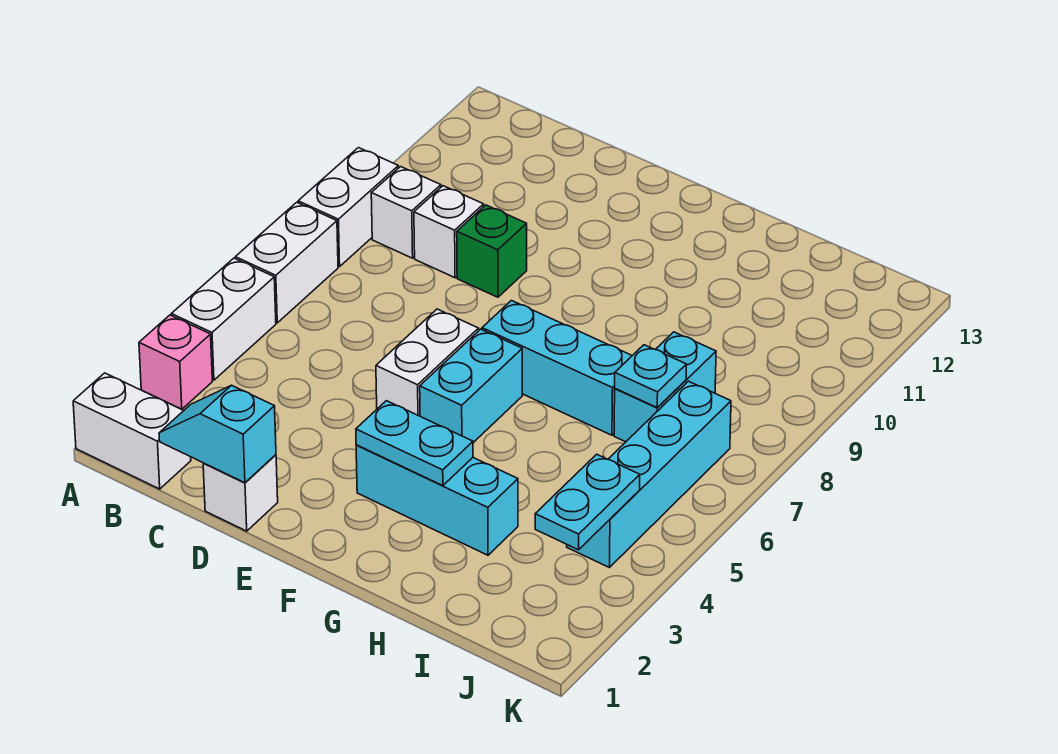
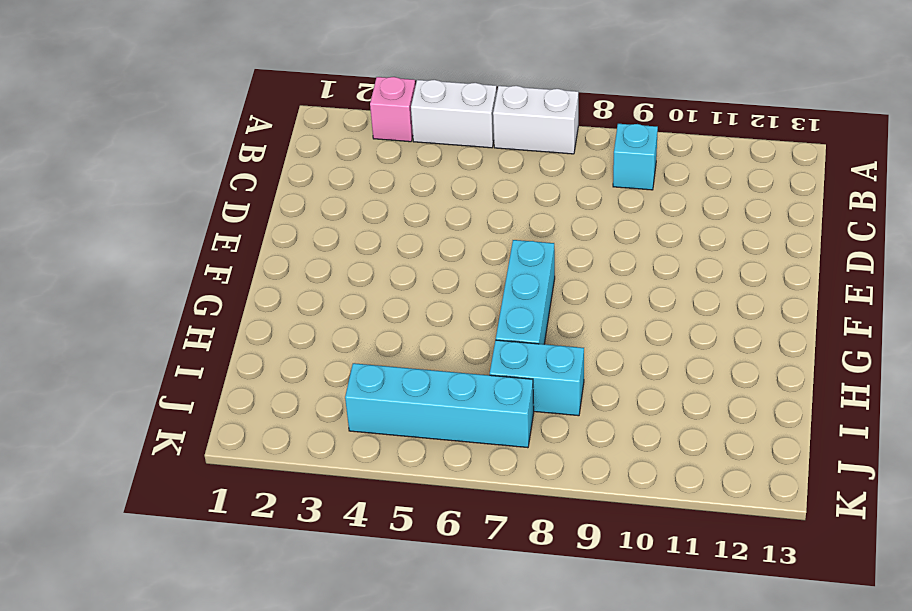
cyan brick B9 level 1 -> white brick B9 level 1
none -> white brick A1:B1 level 1
none -> white brick A8:A9 level 1
none -> white brick C9 level 1

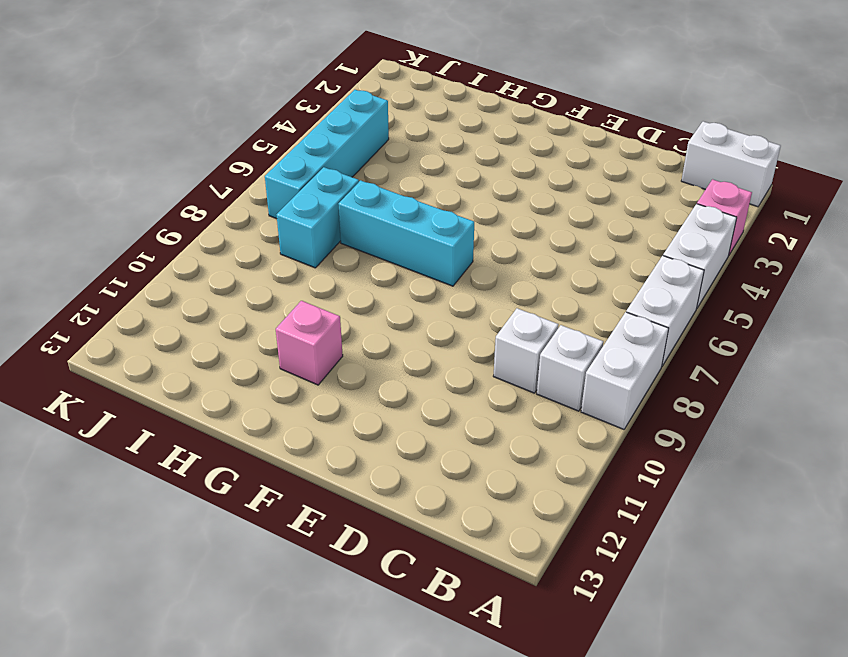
pink brick G11 level 1 -> none
none -> white brick D1 level 1
none -> green brick D9 level 1
none -> white brick E5:E6 level 1

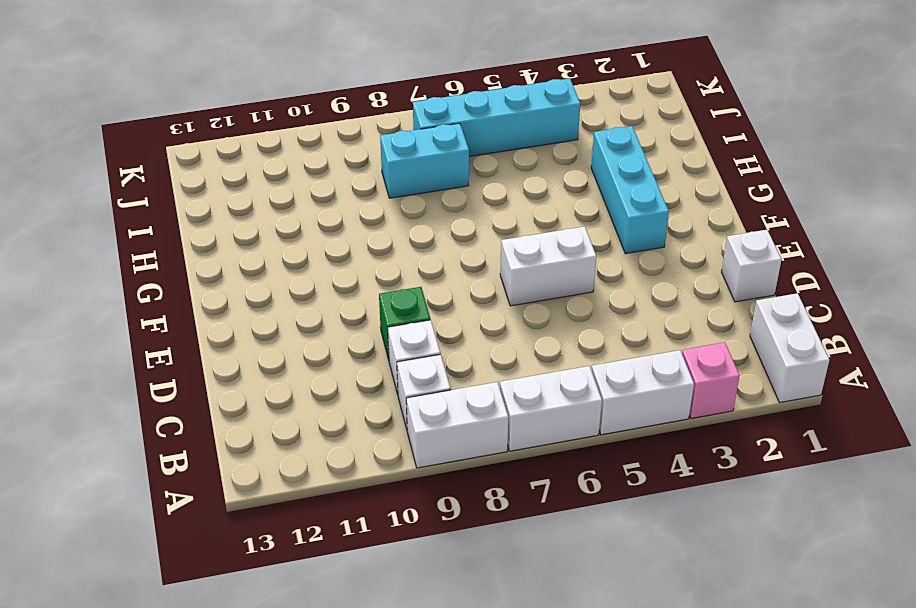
none -> cyan brick F5:F6 level 1
none -> cyan brick F7:H7 level 1
none -> cyan slope C1:D1 level 2 top D

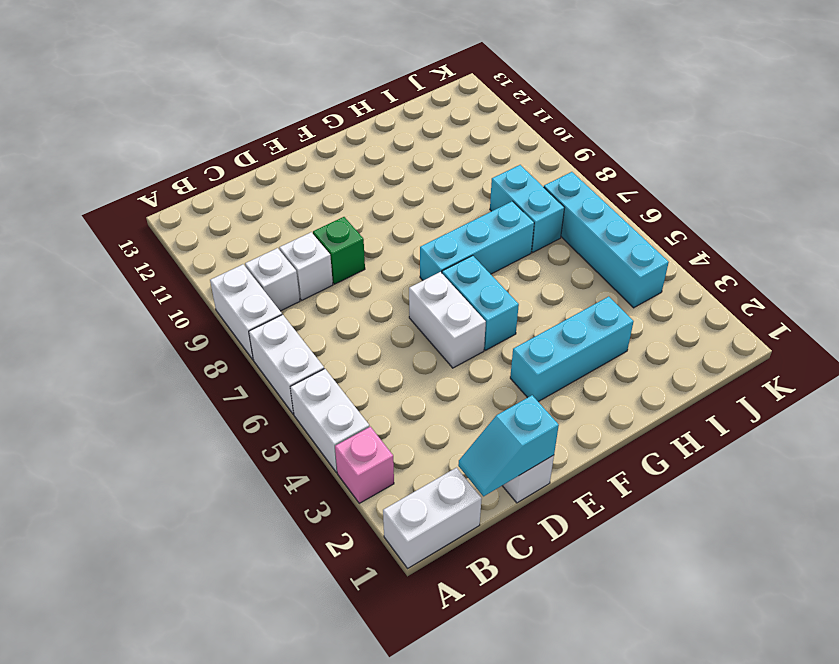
none -> cyan plate F3:G3 level 2
none -> cyan plate I7 level 2
none -> cyan plate J3:J4 level 2

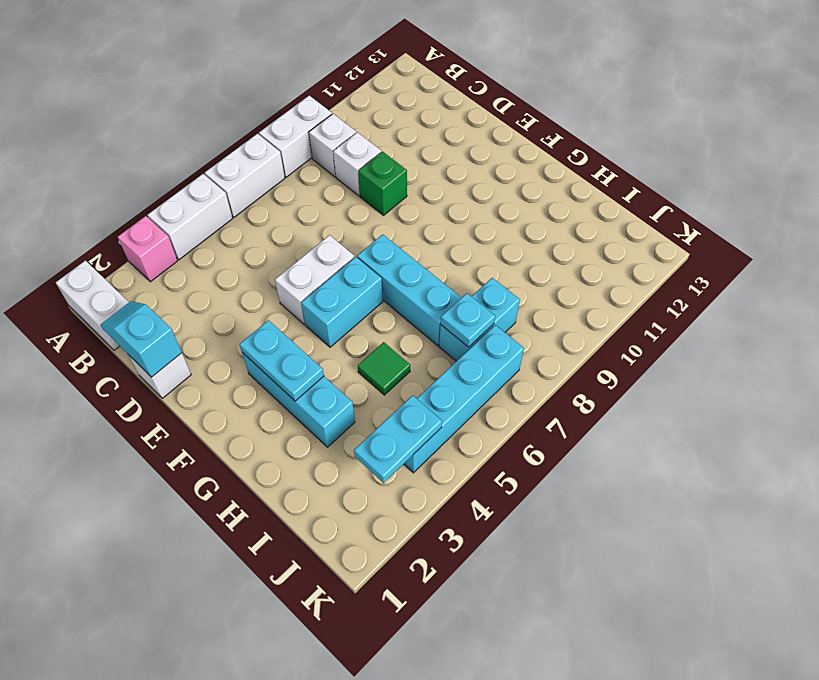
green tile H5 level 1 -> none

